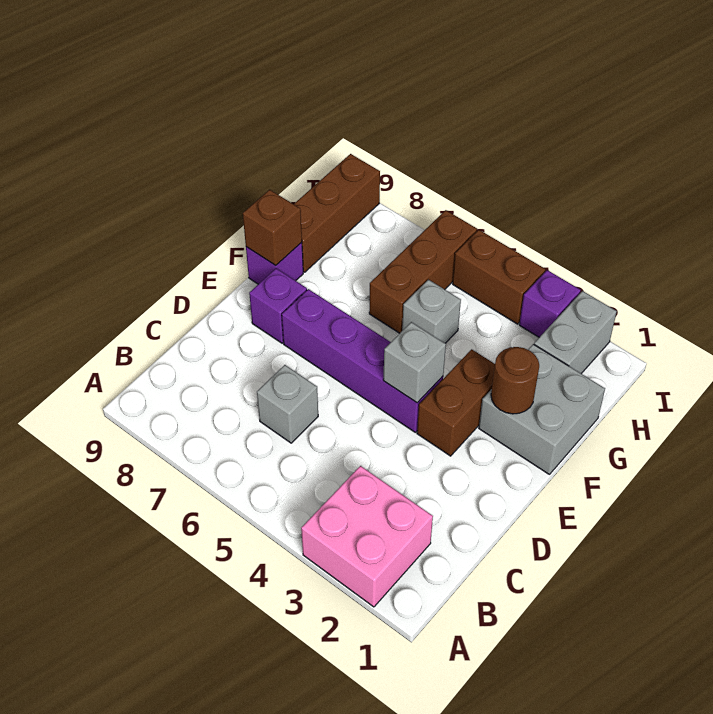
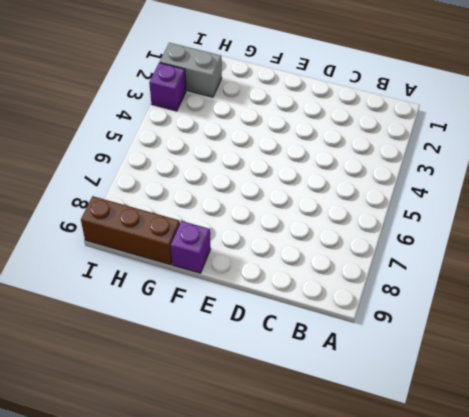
none -> pink brick A2:B3 level 1
none -> grey brick C6 level 1
none -> brown brick E3:F3 level 1

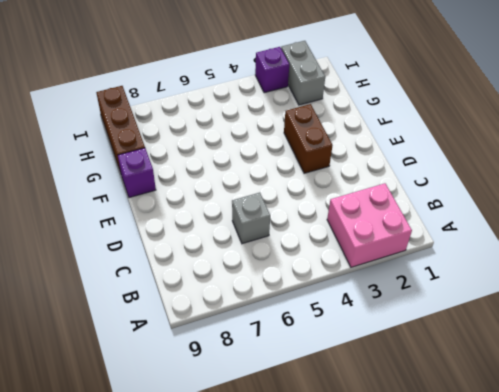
none -> purple brick E4:E7 level 1
none -> purple brick E8 level 1
none -> grey brick F1:G2 level 1

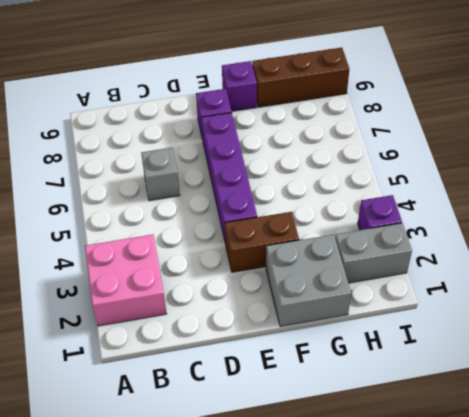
none -> grey brick G5 level 1
none -> brown brick G6:I6 level 1
none -> brown brick I4:I5 level 1

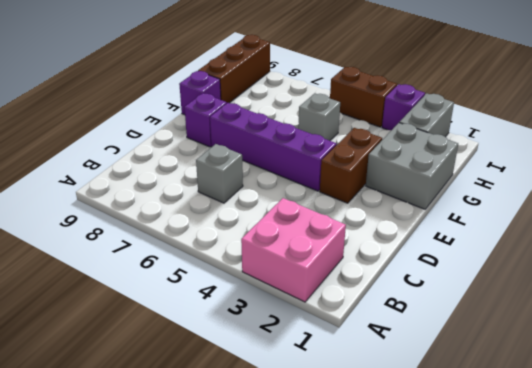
none -> brown brick G6:I6 level 1
none -> grey brick E4 level 2
none -> brown round brick F2 level 2

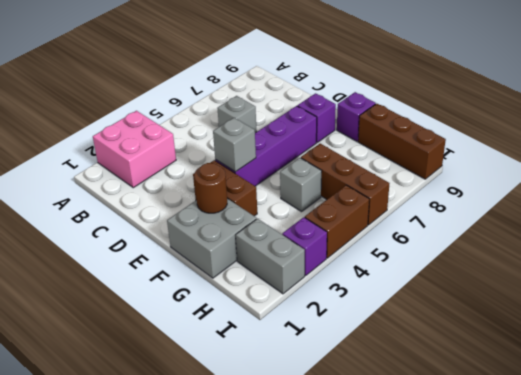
none -> brown brick F9 level 2

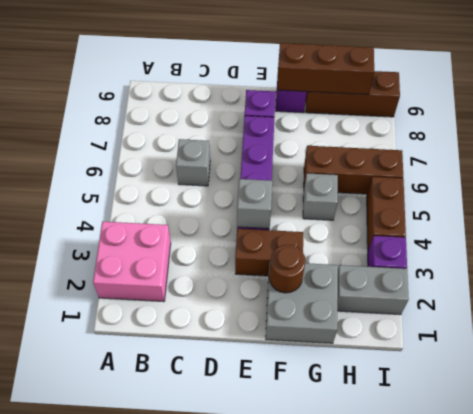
brown brick F9:H9 level 2 -> brown brick F9 level 2

